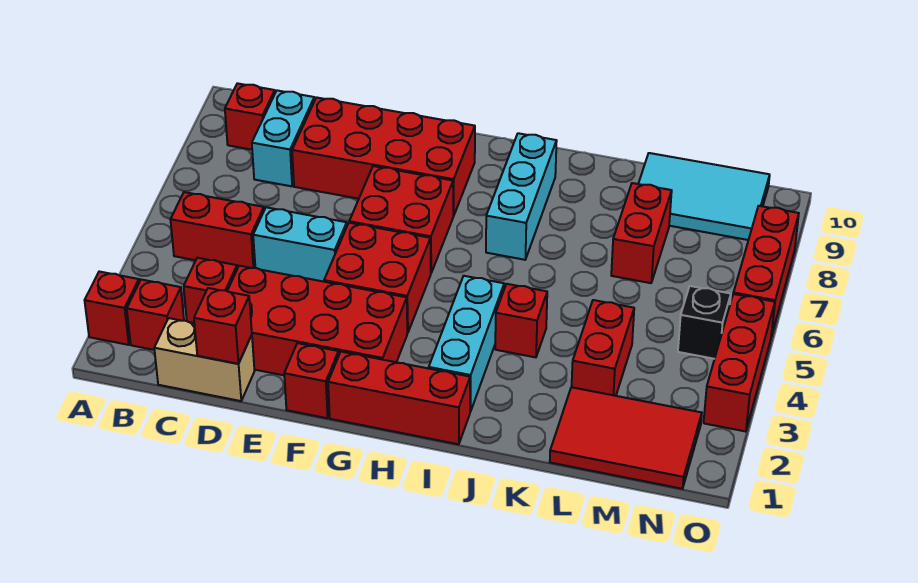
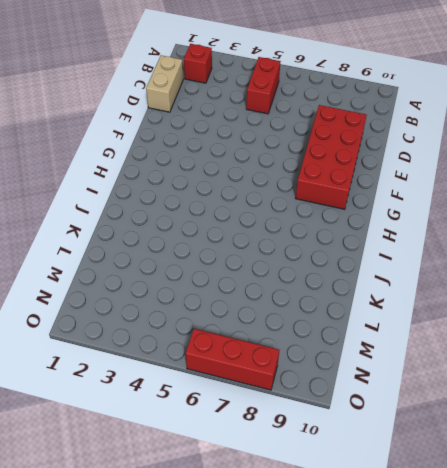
none -> red brick A2 level 1
none -> red brick B9 level 1
none -> red brick C3 level 1

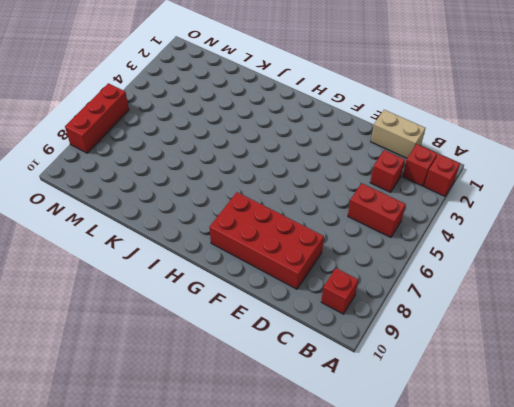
none -> cyan brick C8:C9 level 1
none -> red brick D2:G3 level 1
none -> cyan brick D5:E5 level 1

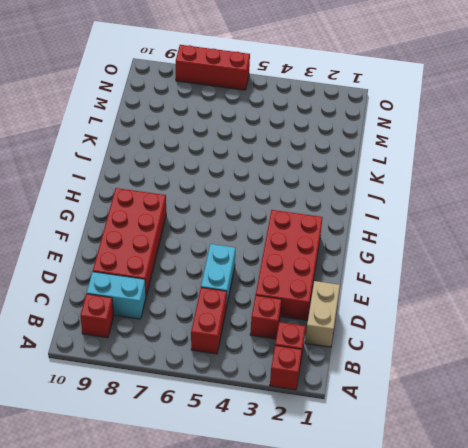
none -> red brick F1 level 1
none -> red brick F4:G5 level 1
none -> red brick F6:G7 level 1

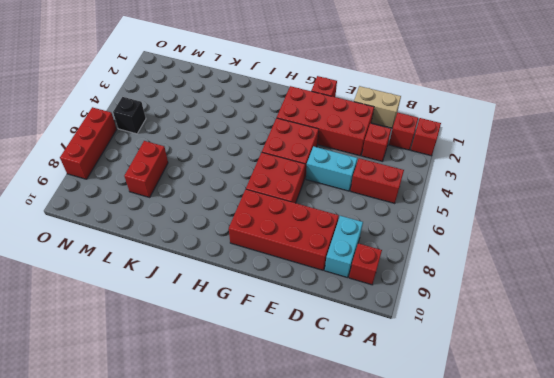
none -> red brick G1:I1 level 1
none -> cyan brick I2:I4 level 1
none -> cyan brick I7:I9 level 1

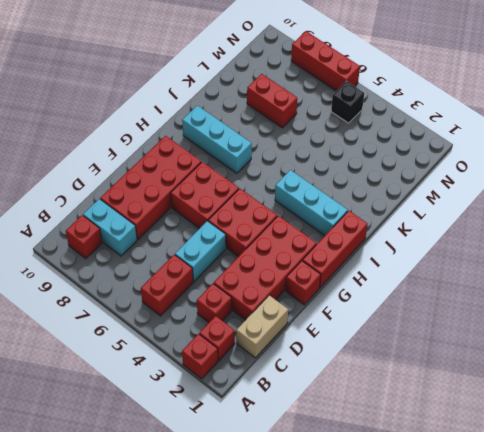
none -> red brick J4 level 1
none -> red tile L1:N2 level 1
none -> red brick L3:L4 level 1

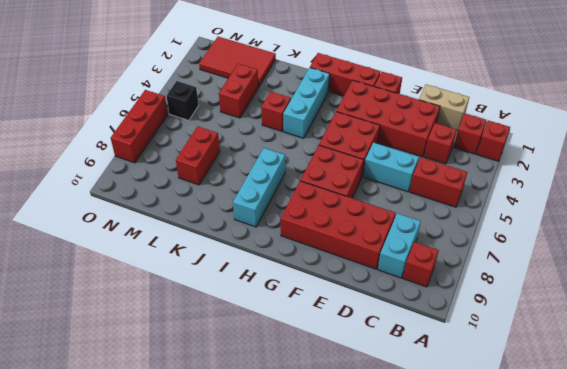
none -> cyan tile L9:N10 level 1
none -> red brick O3:O5 level 1
none -> red brick D1 level 2

